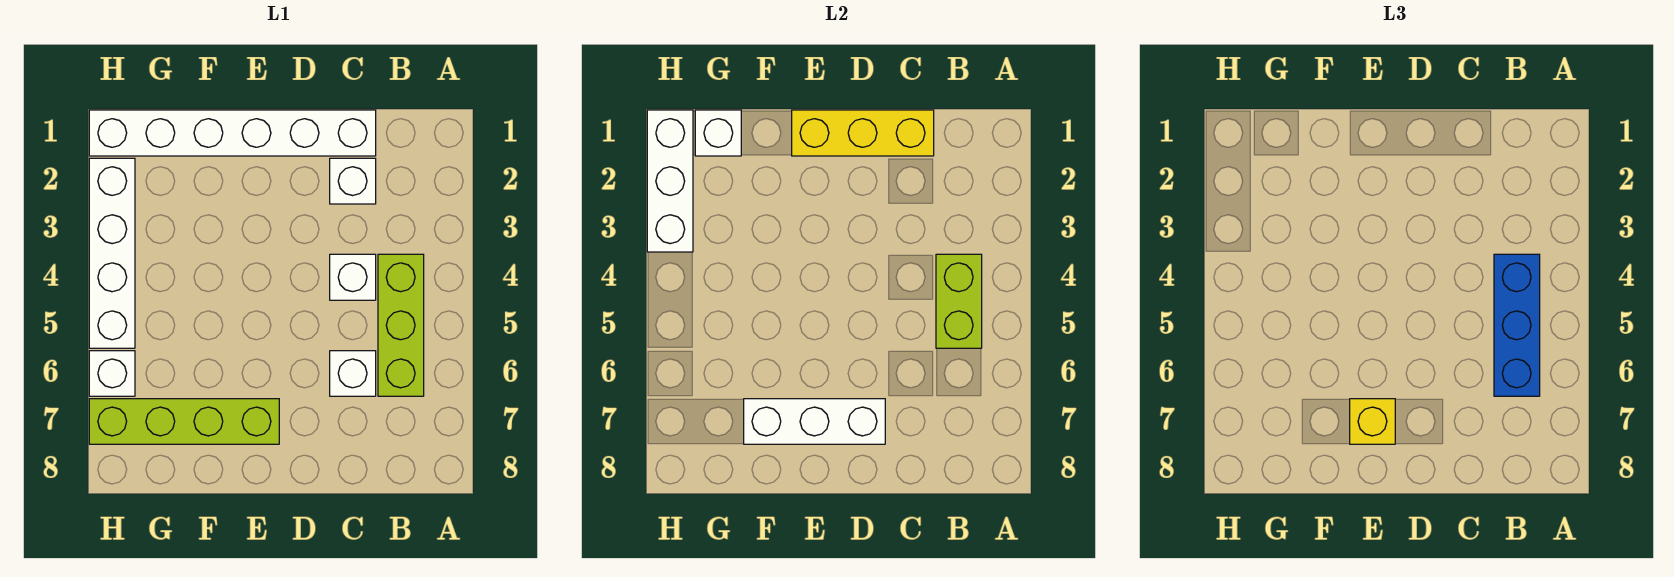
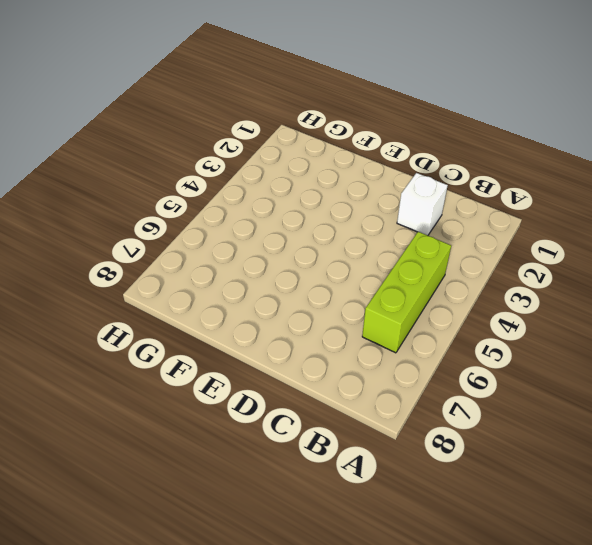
none -> white brick C1:H1 level 1
none -> white brick C4 level 1
none -> white brick C6 level 1

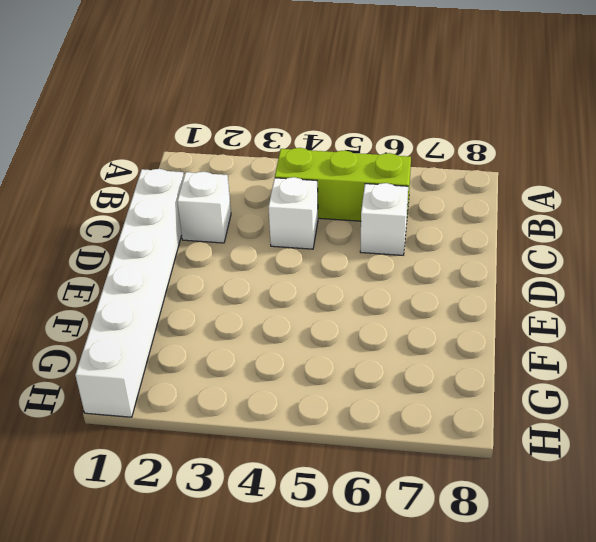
none -> lime brick E7:H7 level 1
none -> white brick H2:H5 level 1
none -> white brick H6 level 1

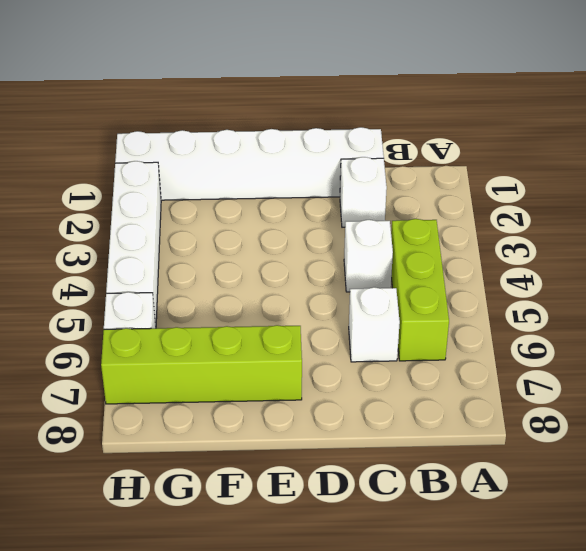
none -> lime brick B4:B5 level 2
none -> yellow brick C1:E1 level 2
none -> white brick D7:F7 level 2

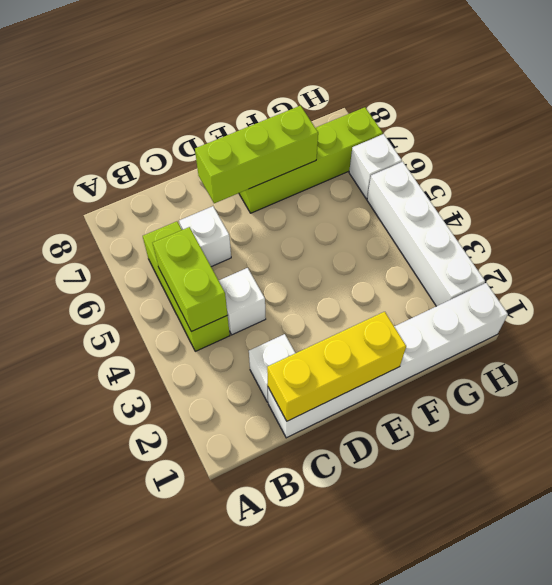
lime brick D7:F7 level 2 -> white brick D7:F7 level 2
none -> white brick G1 level 2
none -> white brick H1:H3 level 2
none -> blue brick B4:B6 level 3

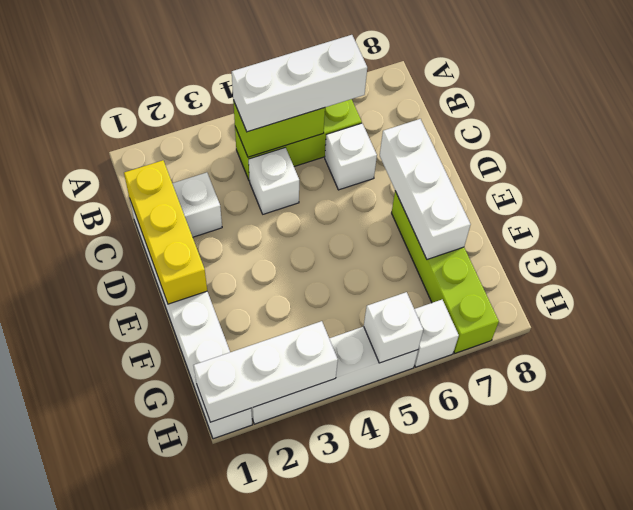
white brick B4:B6 level 3 -> blue brick B4:B6 level 3
white brick H5 level 2 -> white brick G1 level 2
none -> yellow brick E7 level 3

